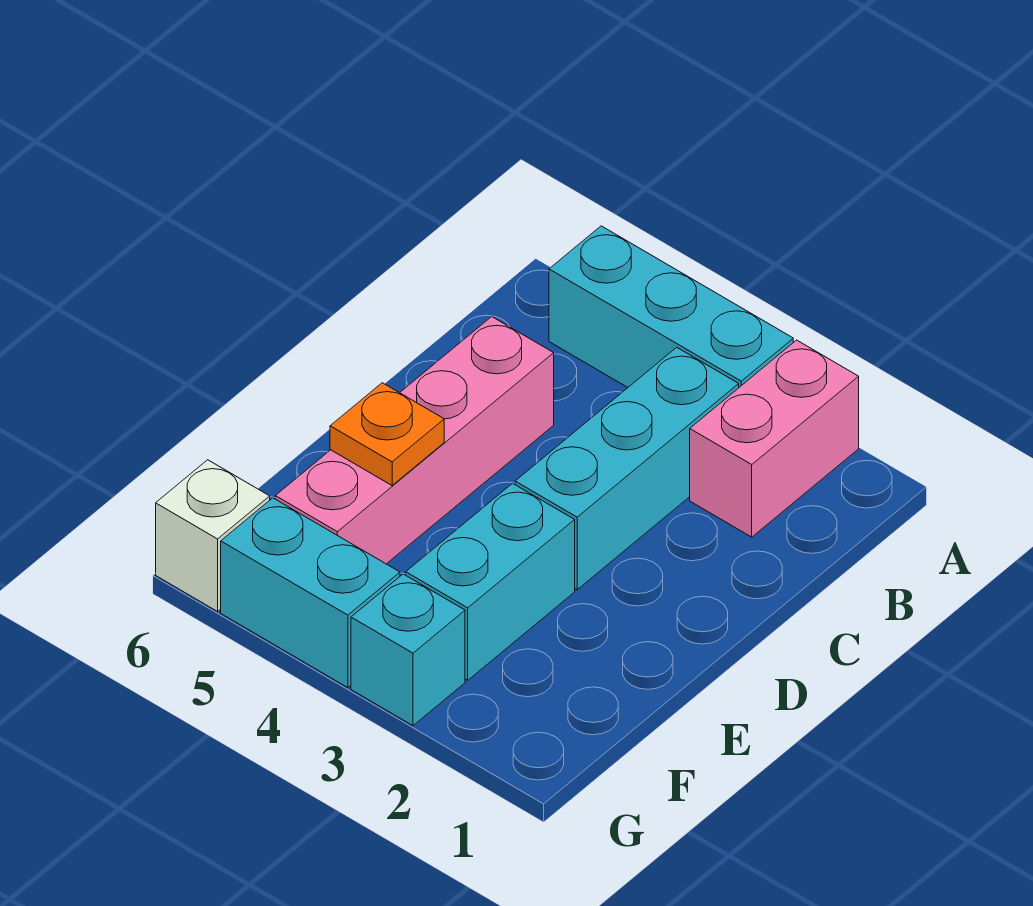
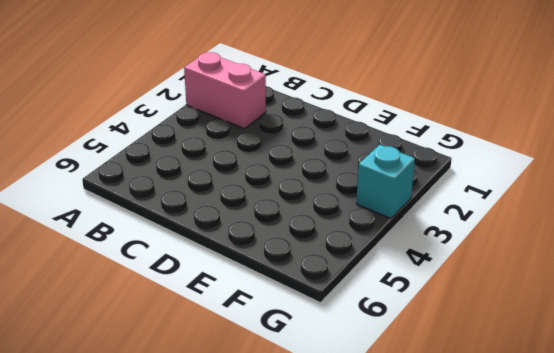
none -> cyan brick A3:A5 level 1
none -> cyan brick B3:D3 level 1

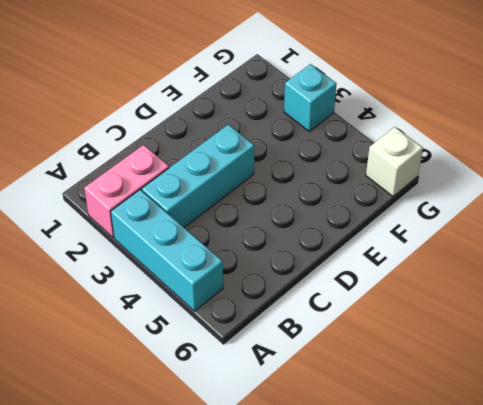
none -> pink brick C5:F5 level 1
none -> cyan brick E3:F3 level 1

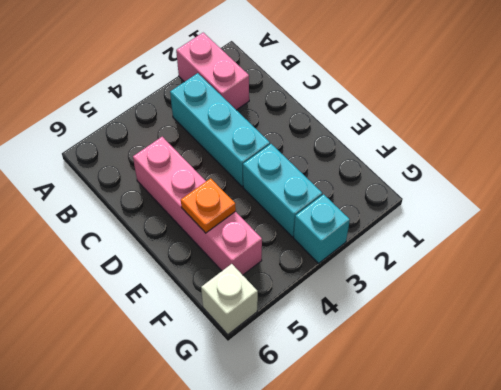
none -> cyan brick A3:A5 level 1
none -> cyan brick G4:G5 level 1

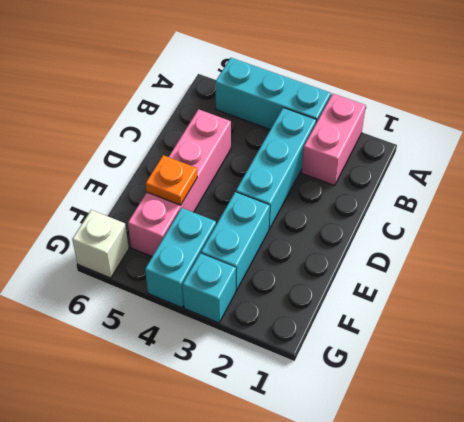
cyan brick F4:G4 level 1 -> cyan brick G4:G5 level 1

